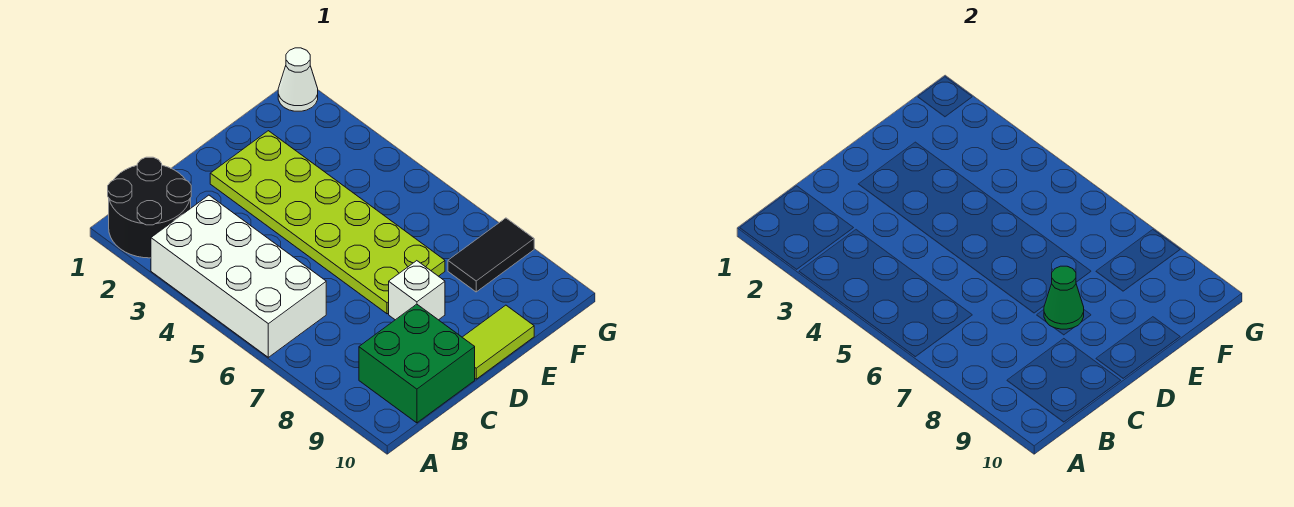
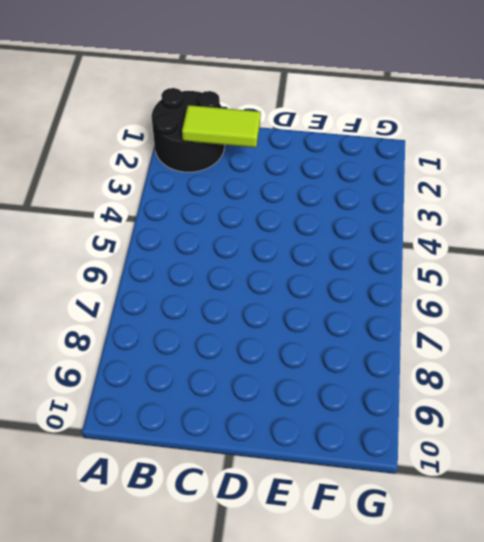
lime tile B2:C2 level 2 -> lime tile D10:E10 level 1
none -> white brick A3:B6 level 1
none -> green brick B9:C10 level 1

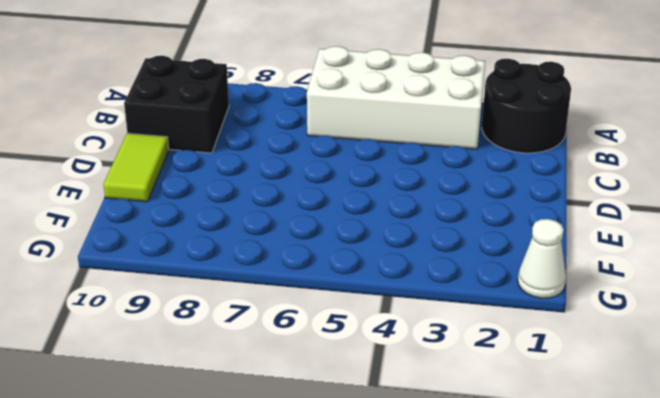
black brick B9:C10 level 1 -> green brick B9:C10 level 1
none -> lime plate D2:E7 level 1
none -> white brick D8 level 1

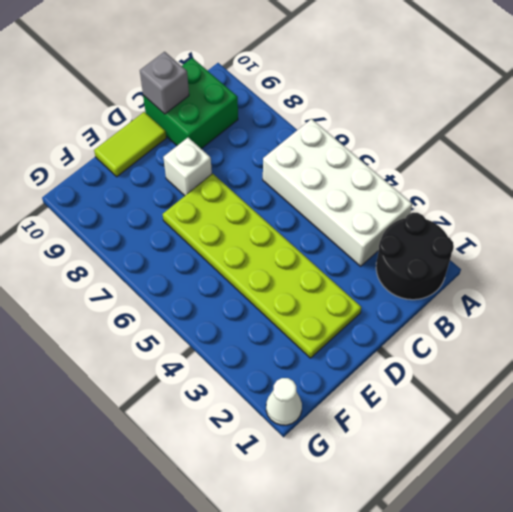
grey brick C10 level 2 -> none
none -> black tile F8:G8 level 1
none -> green cone D8 level 2

